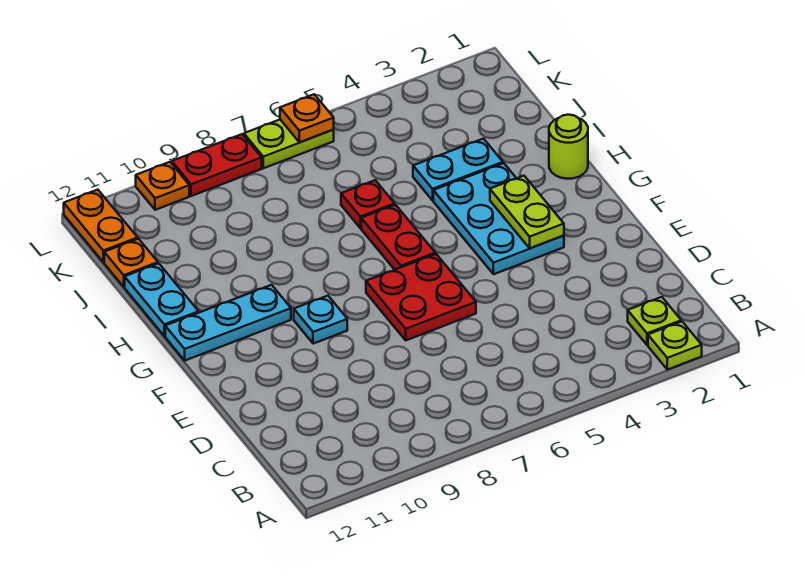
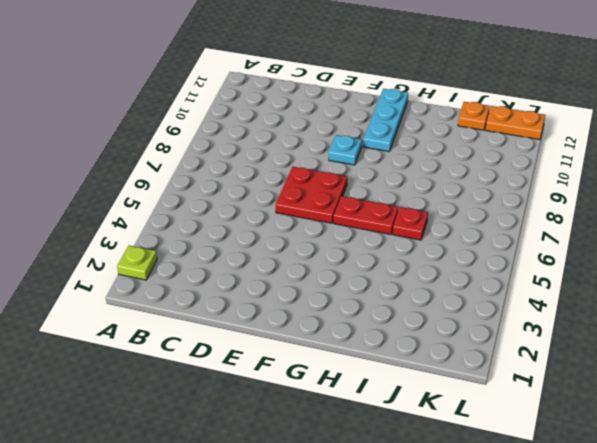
none -> lime plate B2 level 1
none -> cyan plate F3:H4 level 1
none -> lime round brick H1 level 1

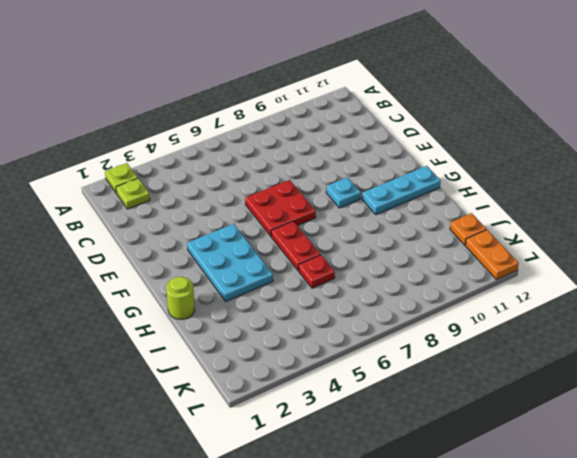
none -> cyan plate H12:I12 level 1
none -> cyan plate I3:I4 level 1
none -> lime plate L6:L7 level 1

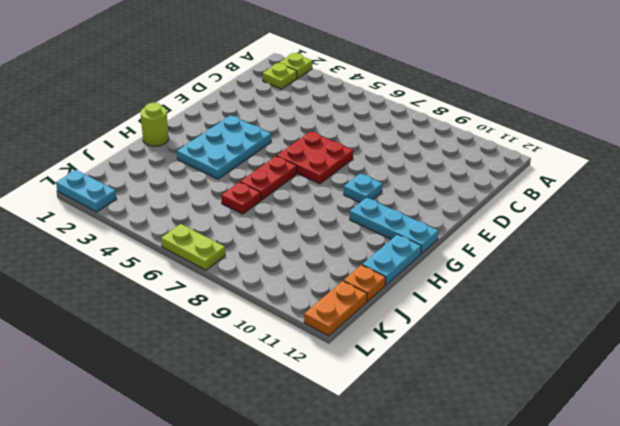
cyan plate L1:L2 level 1 -> cyan plate I3:I4 level 1
none -> red plate L8:L9 level 1
none -> orange plate L10 level 1
none -> lime plate F3:G3 level 2

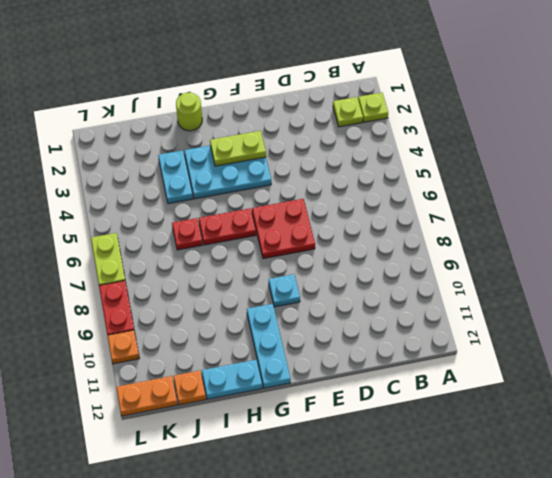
none -> orange plate L6 level 2

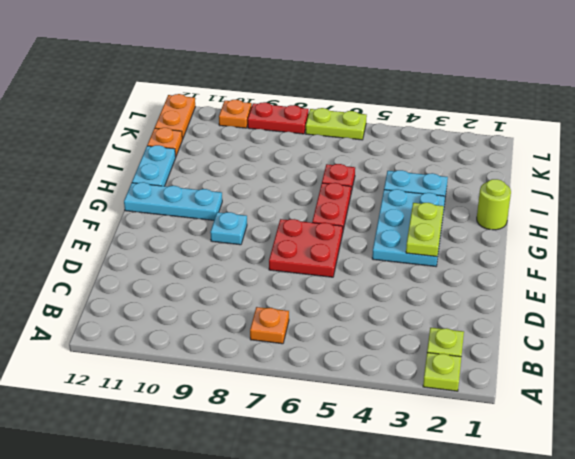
orange plate B7 level 1 -> orange plate L6 level 2

